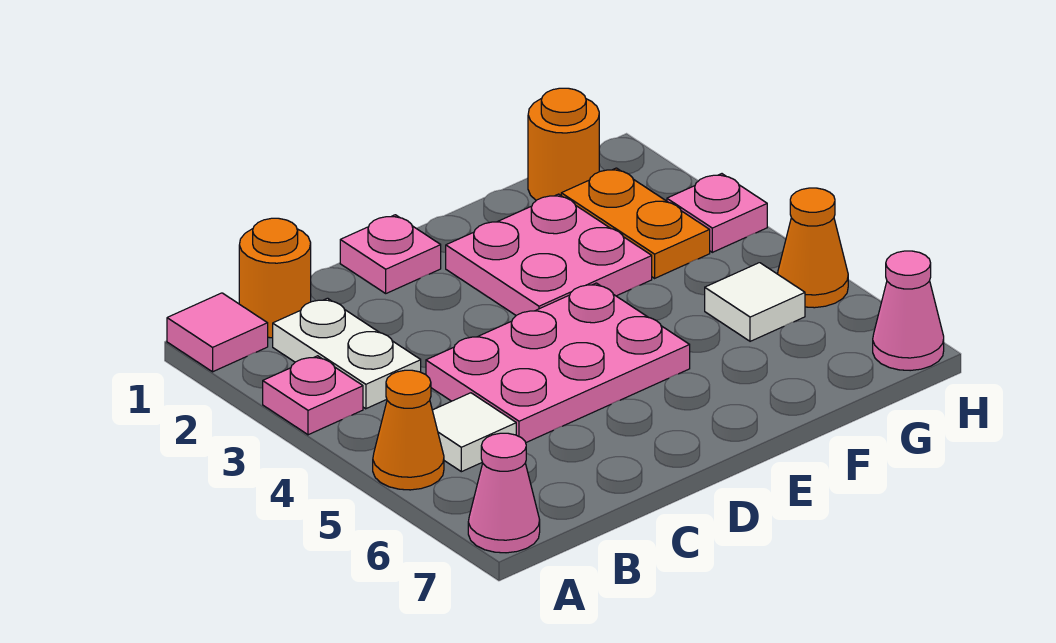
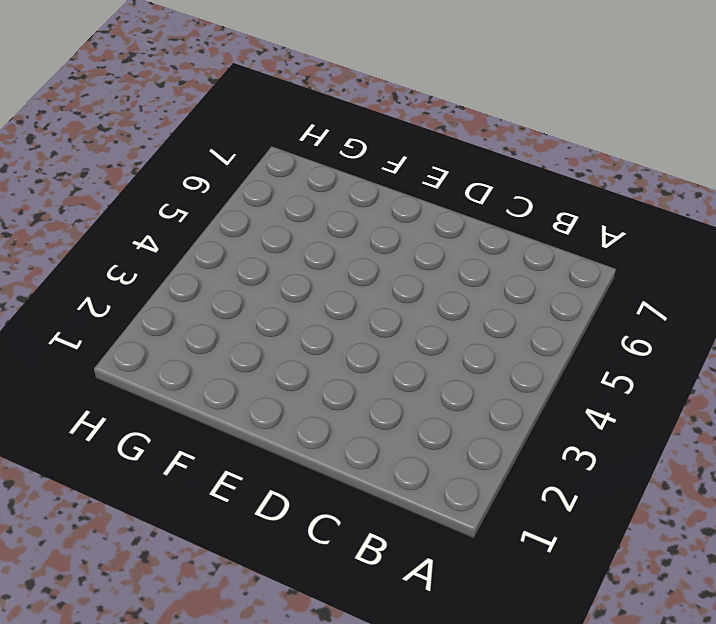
none -> pink tile A1 level 1
none -> pink plate A3 level 1
none -> orange cone A5 level 1

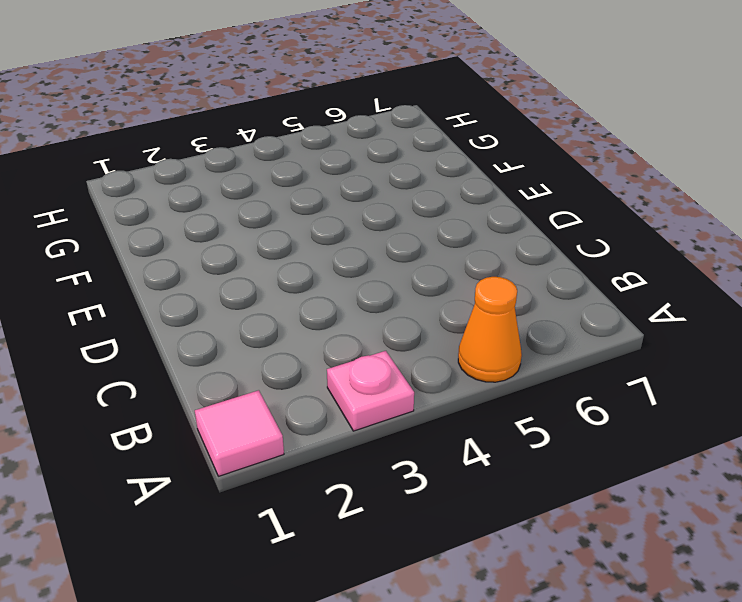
none -> pink cone A7 level 1
none -> orange round brick B1 level 1
none -> white plate B2:B3 level 1

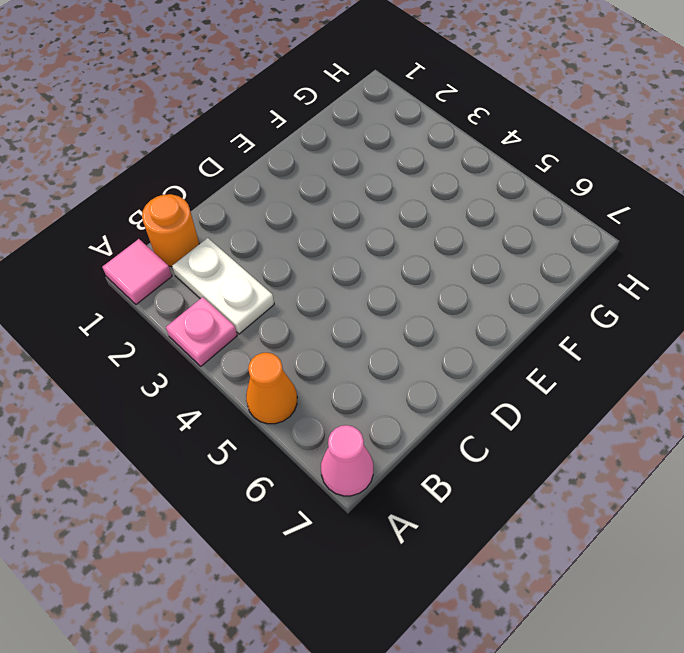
none -> white tile B5 level 1
none -> pink plate C4:E5 level 1
none -> pink plate D1 level 1

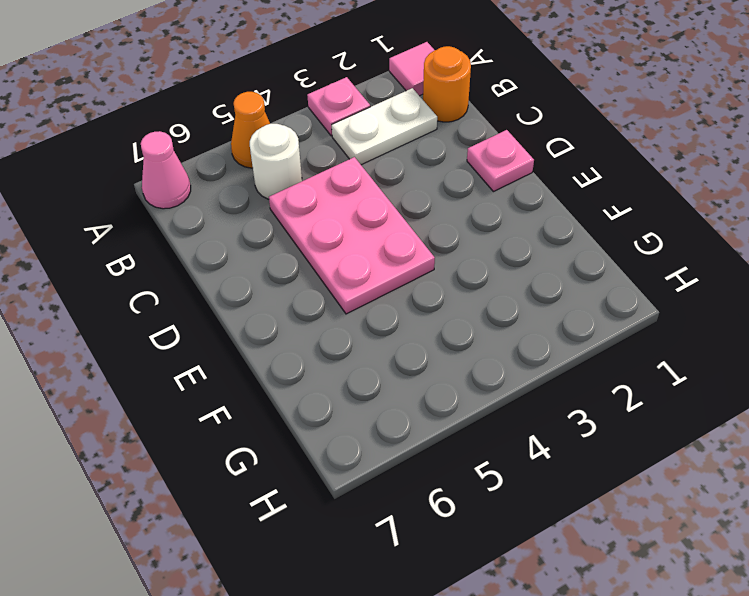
white round brick B5 level 1 -> white tile B5 level 1
none -> pink plate E2:F3 level 1
none -> orange round brick G1 level 1
none -> orange plate G2:G3 level 1

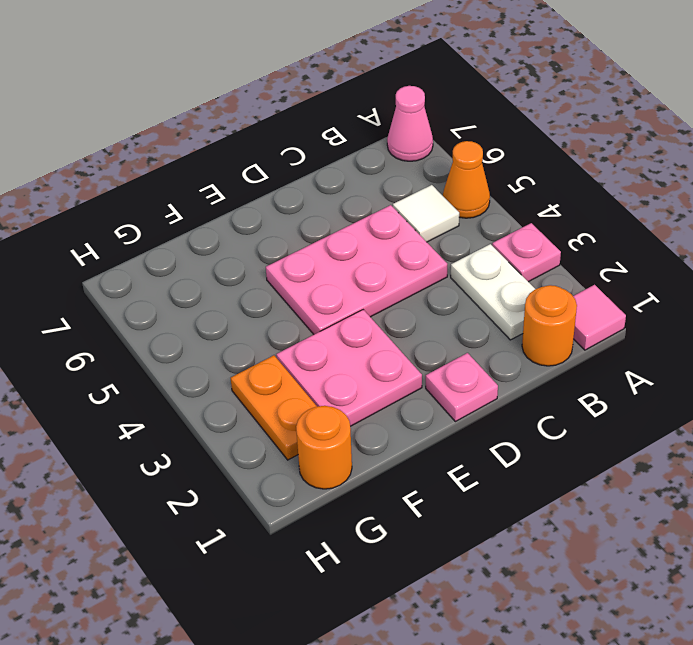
none -> white tile G5 level 1
none -> pink plate H3 level 1
none -> orange cone H5 level 1

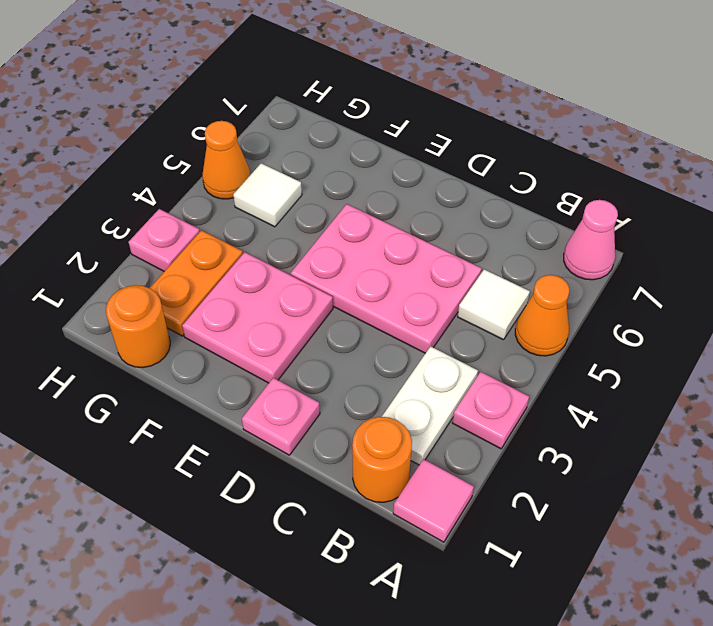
none -> pink cone H7 level 1

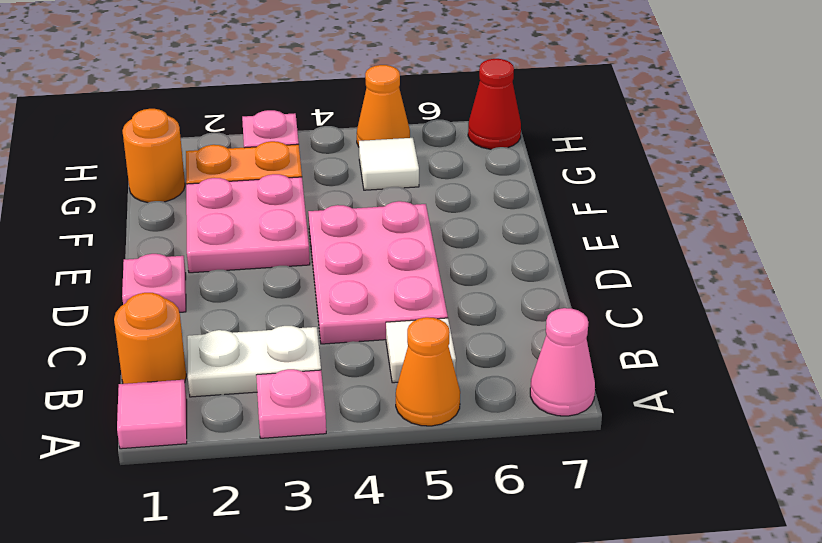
red cone H7 level 1 -> pink cone H7 level 1

